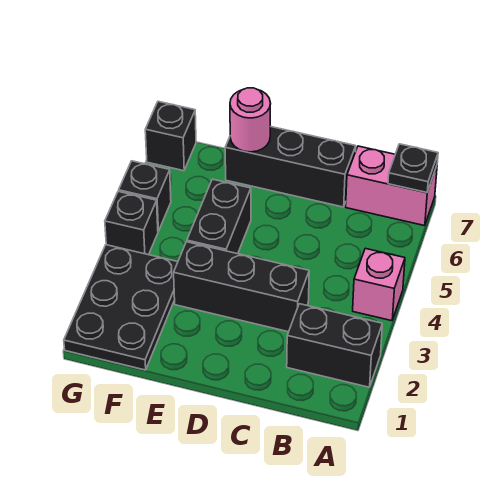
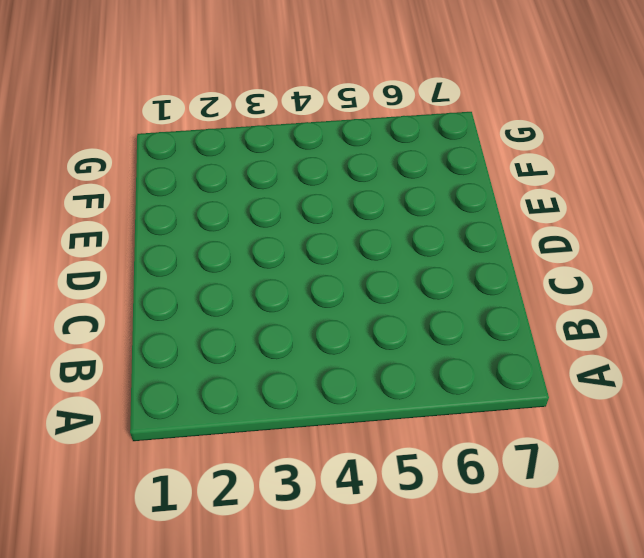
none -> black brick A2:B2 level 1
none -> pink brick A4 level 1
none -> pink brick A7:B7 level 1

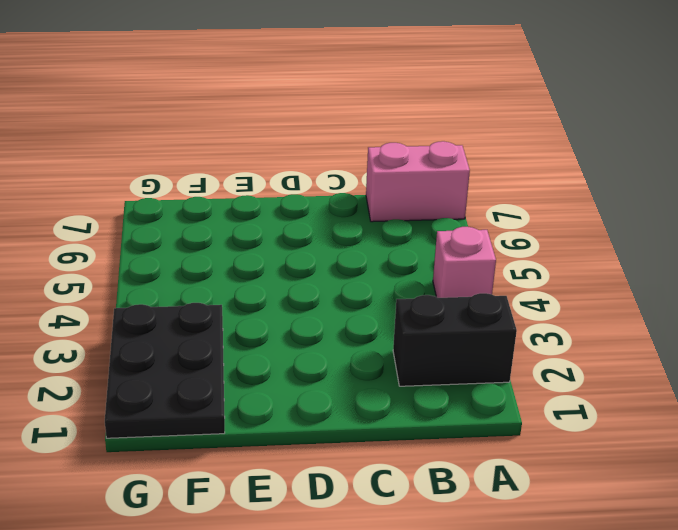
none -> black brick C3:E3 level 1
none -> black brick C7:E7 level 1
none -> black brick E4:E5 level 1

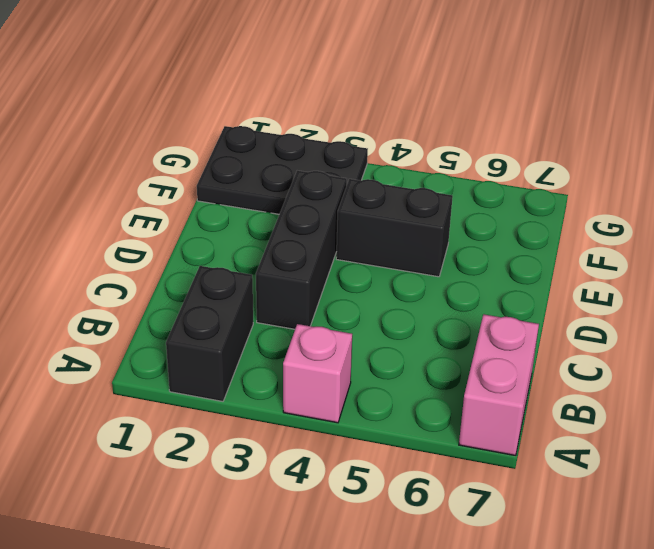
none -> black brick C7:E7 level 1
none -> black brick G4 level 1
none -> black brick G5 level 1

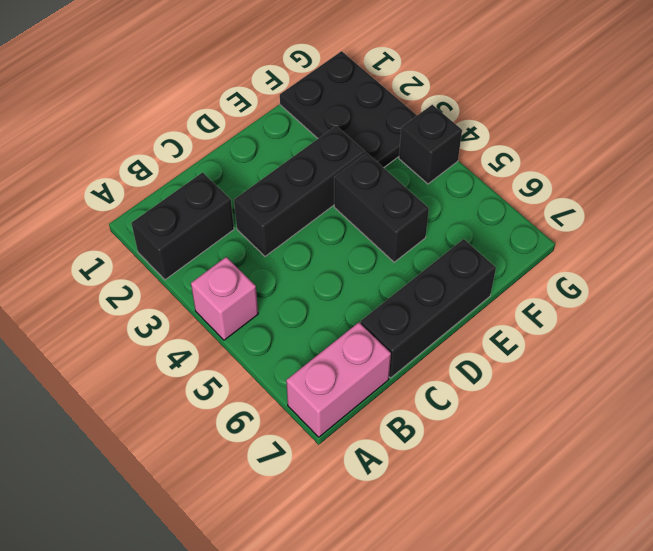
none -> black brick G5 level 1
none -> black brick G7 level 1
none -> black plate A7 level 2

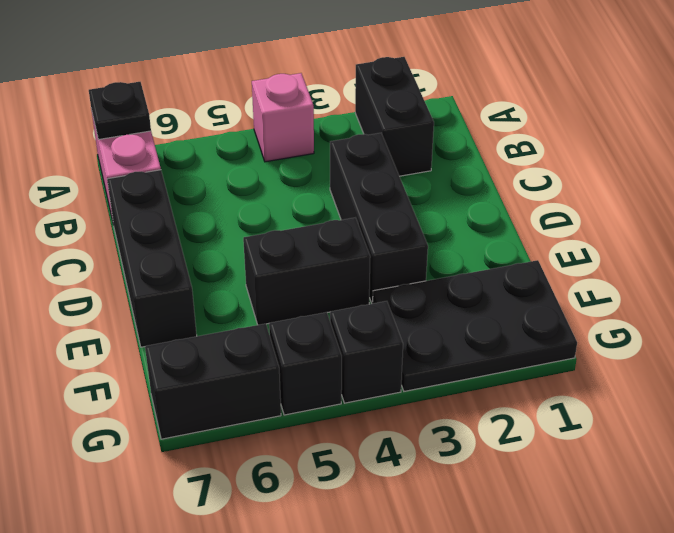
black brick G6:G7 level 1 -> black brick G7 level 1
none -> pink round brick E7 level 2

